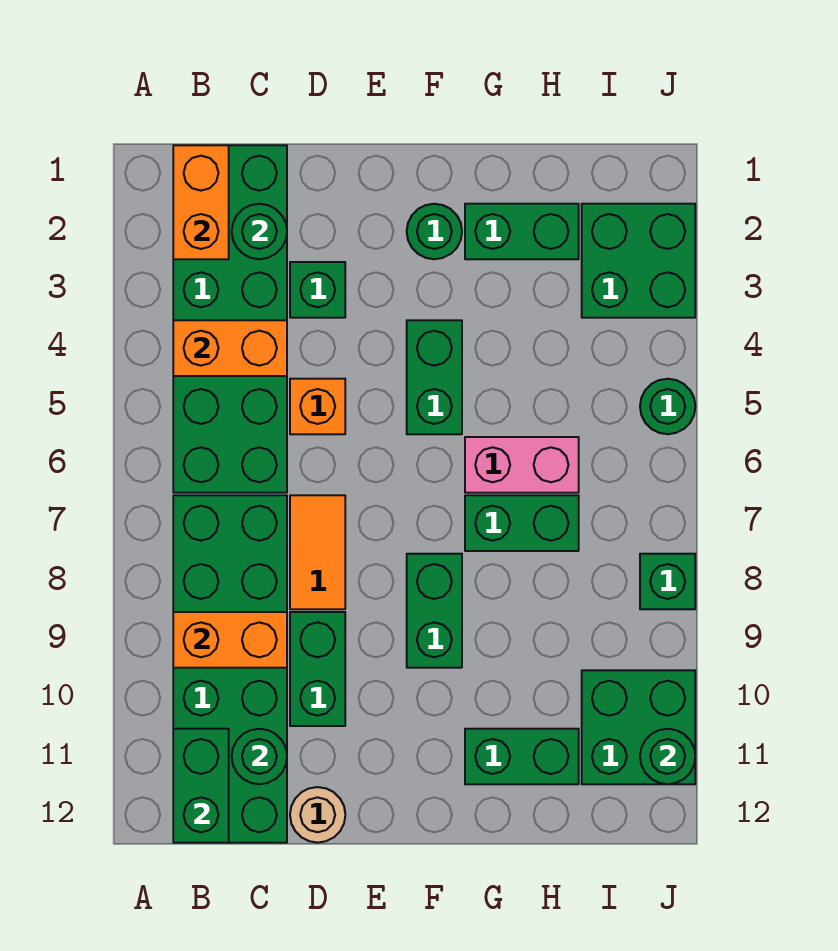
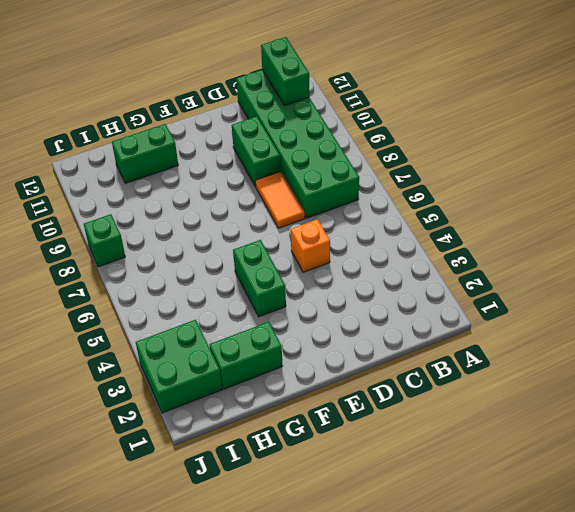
none -> green brick B1:C6 level 1
none -> green brick D3 level 1
none -> tan round brick D12 level 1

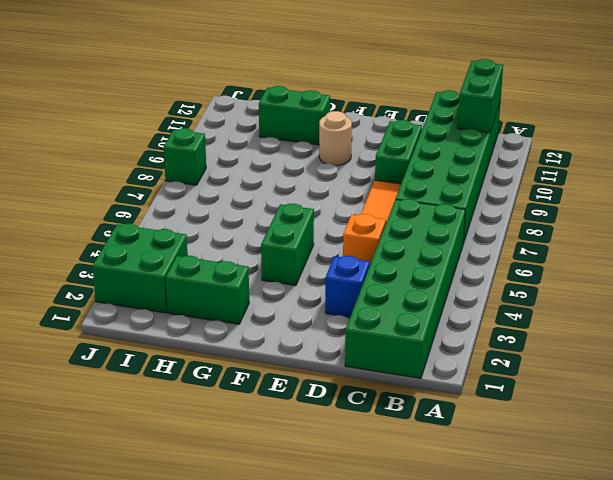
blue brick D3 level 1 -> green brick D3 level 1
tan round brick F10 level 1 -> tan round brick D12 level 1
none -> green round brick F2 level 1
none -> green brick F8:F9 level 1
none -> pink brick G6:H6 level 1

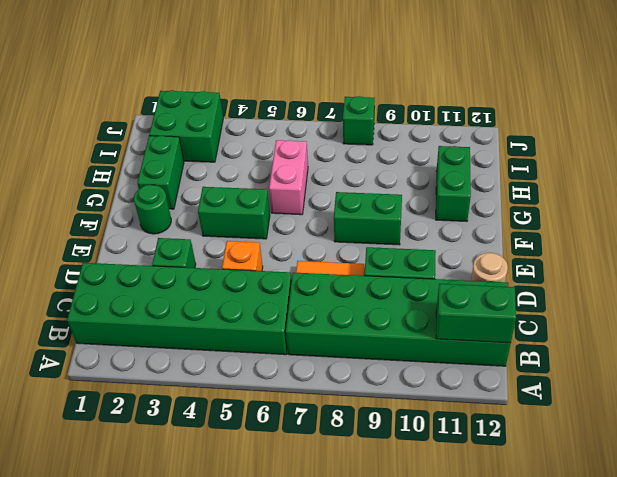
none -> green brick G7:H7 level 1
none -> green brick I10:J11 level 1
none -> green round brick J5 level 1

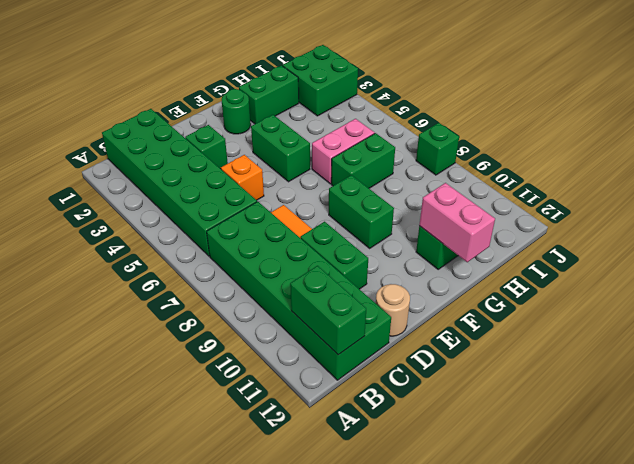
pink brick G11:G12 level 2 -> none
none -> green brick I10:J11 level 1
none -> green round brick J5 level 1
none -> orange brick B1:B2 level 2

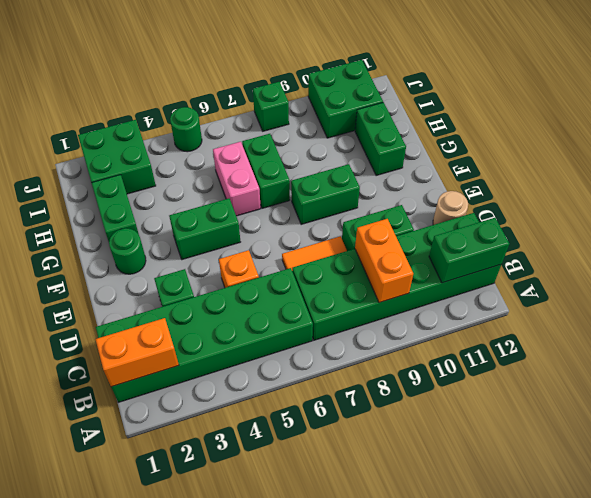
none -> orange brick B4:C4 level 2
none -> green round brick C2 level 2
none -> green round brick C11 level 2

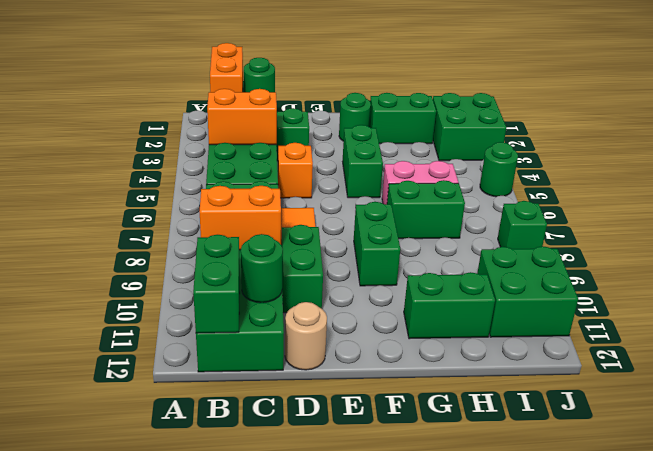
none -> green round brick J11 level 2

